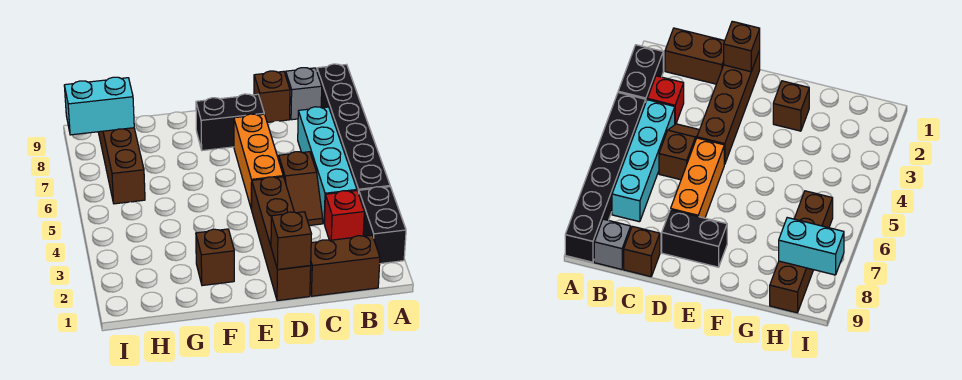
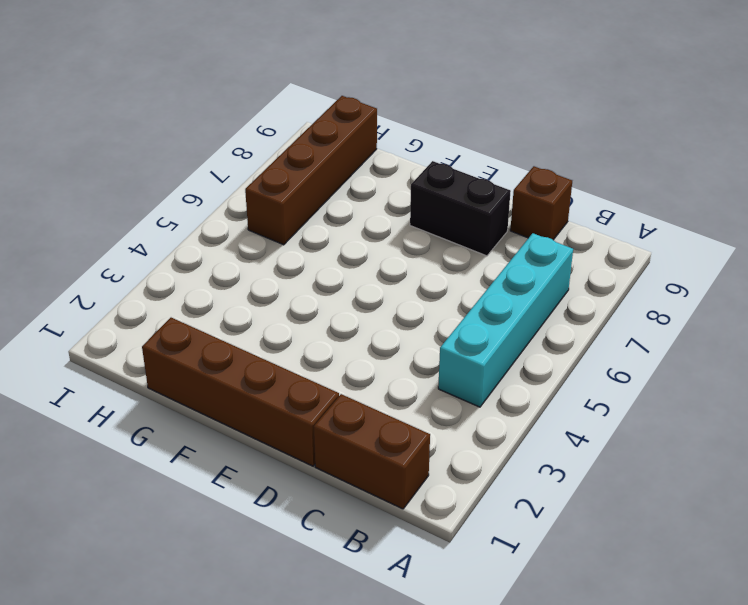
brown brick D1:G1 level 1 -> brown brick D1:D4 level 1
none -> black brick A2:A3 level 1
none -> black brick A4:A9 level 1
none -> red brick B3 level 1

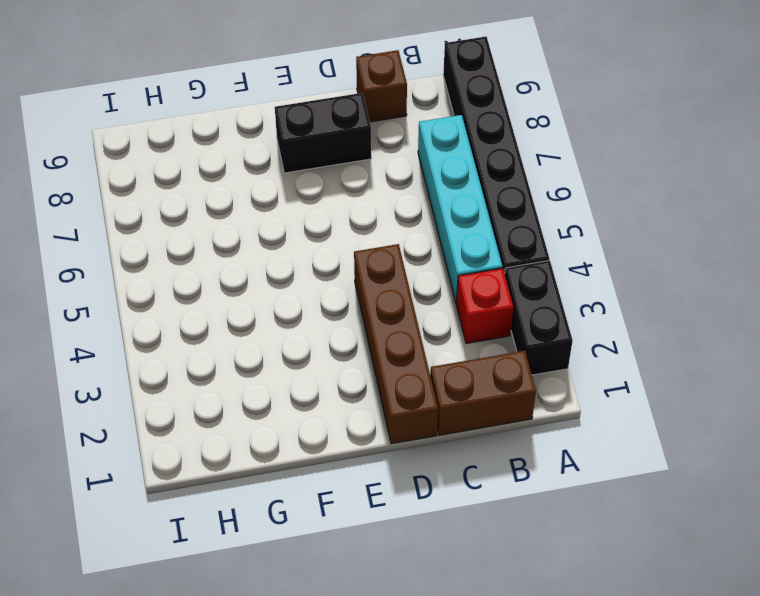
none -> grey brick B9 level 1
none -> brown slope C4:C5 level 1 top 5
none -> orange brick D5:D7 level 1

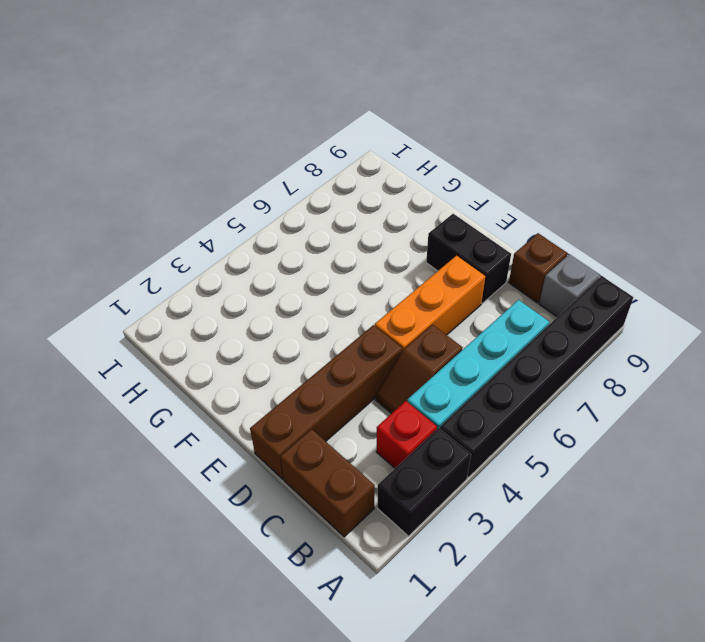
none -> brown brick F2 level 1
none -> brown brick H6:H9 level 1
none -> brown brick D1 level 2

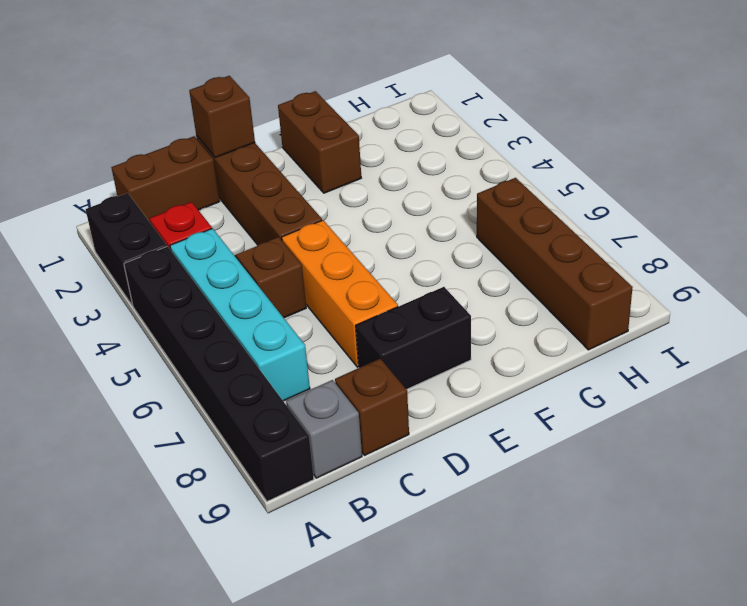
brown brick F1:F2 level 1 -> brown brick F2 level 1
none -> cyan brick H8:I8 level 2

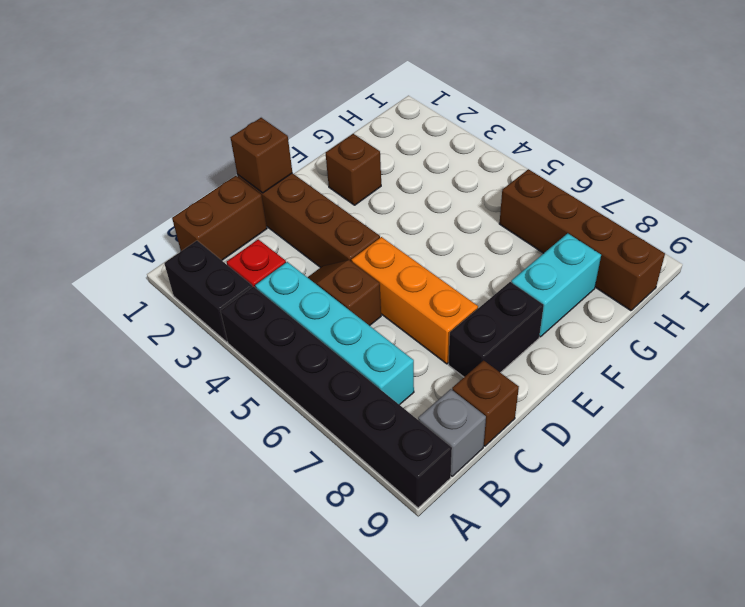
cyan brick F8:G8 level 1 -> cyan brick H8:I8 level 2

